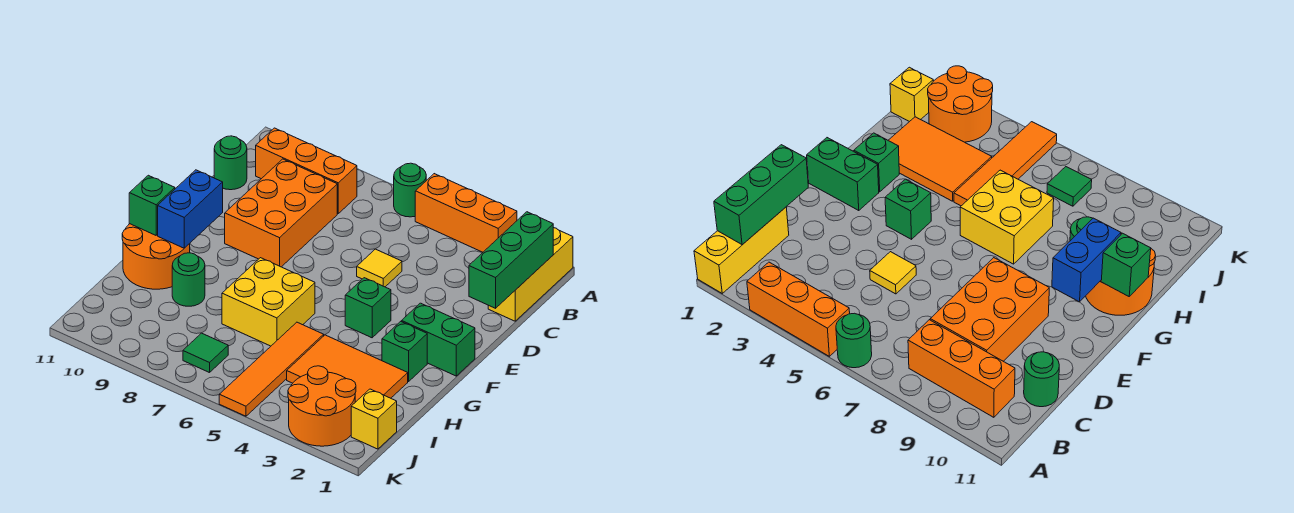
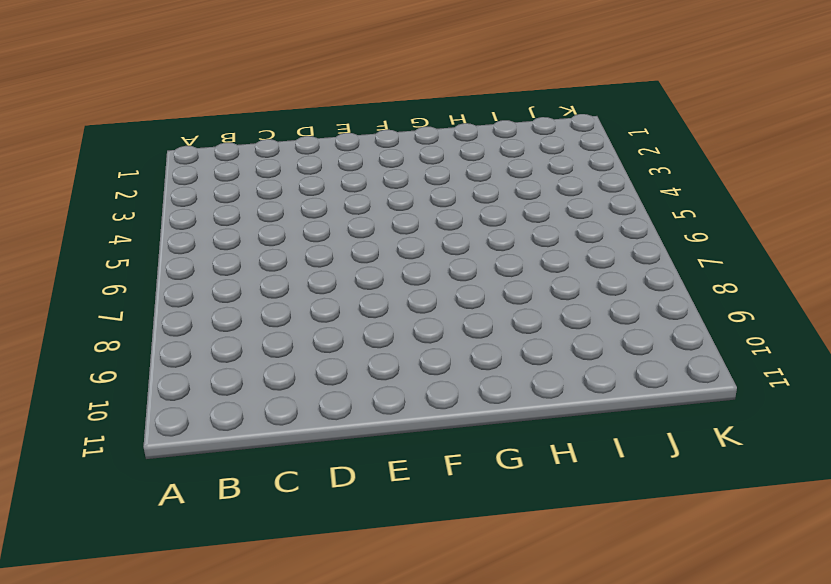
none -> yellow brick A1:C1 level 1
none -> orange brick A3:A5 level 1
none -> green round brick A6 level 1

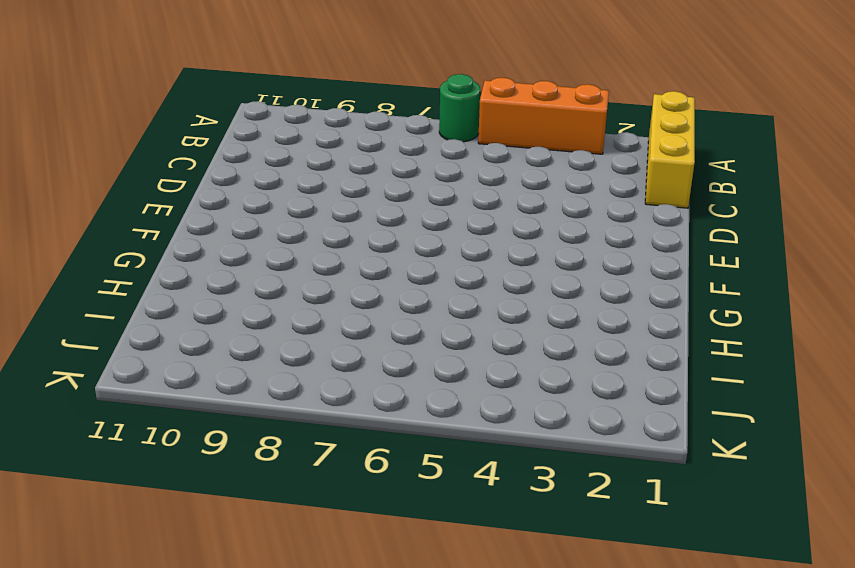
none -> orange brick B8:B10 level 1
none -> orange brick C8:E9 level 1
none -> green round brick C11 level 1

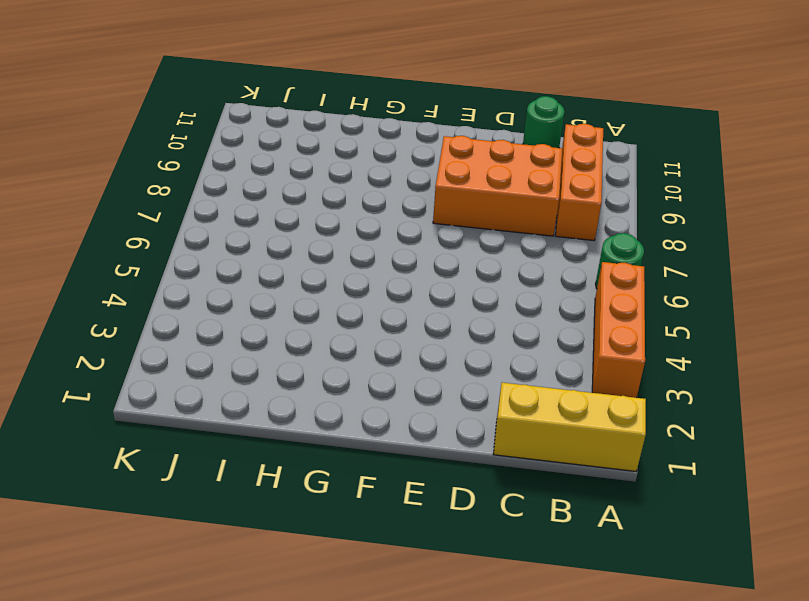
none -> yellow tile D5 level 1
none -> green brick F1:F2 level 1
none -> green brick F4 level 1

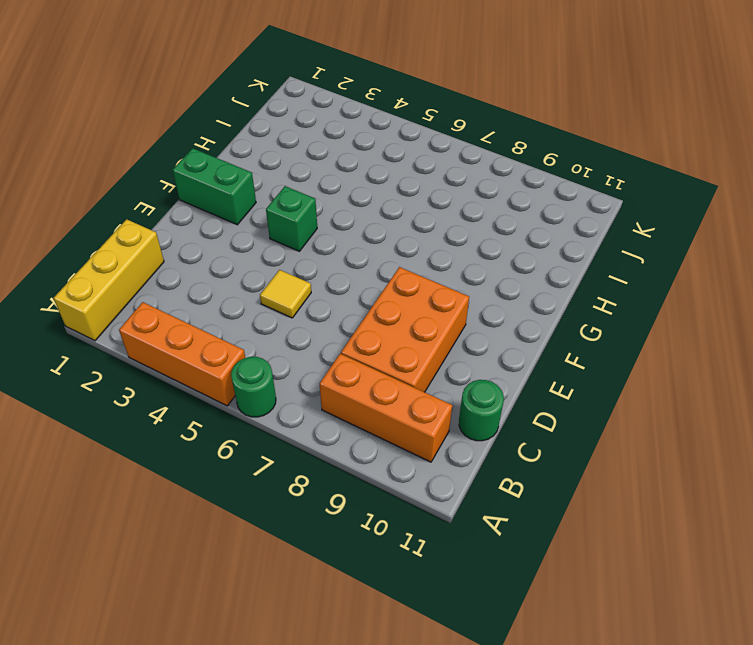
none -> green brick G2 level 1
none -> yellow brick G6:H7 level 1
none -> orange round brick G10:H11 level 1

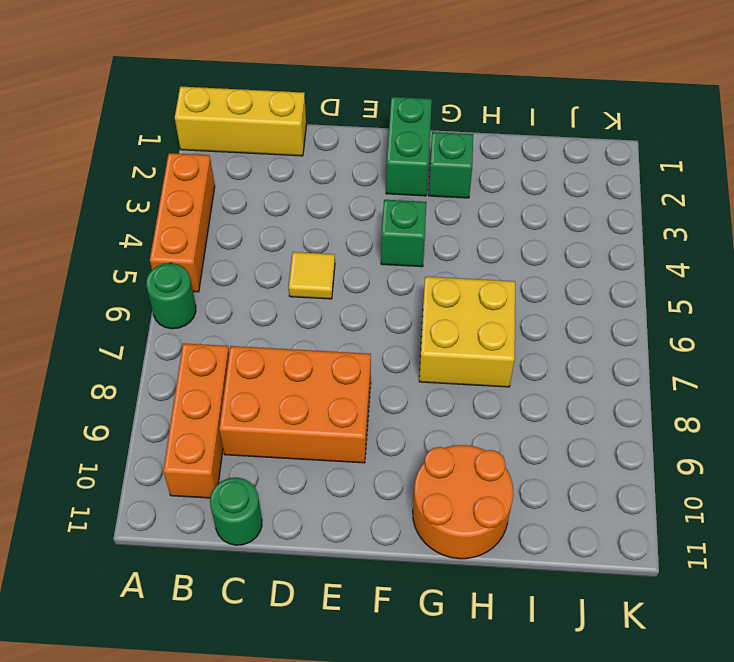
none -> orange tile H2:I4 level 1
none -> orange tile H5:K5 level 1
none -> green round brick H9 level 1

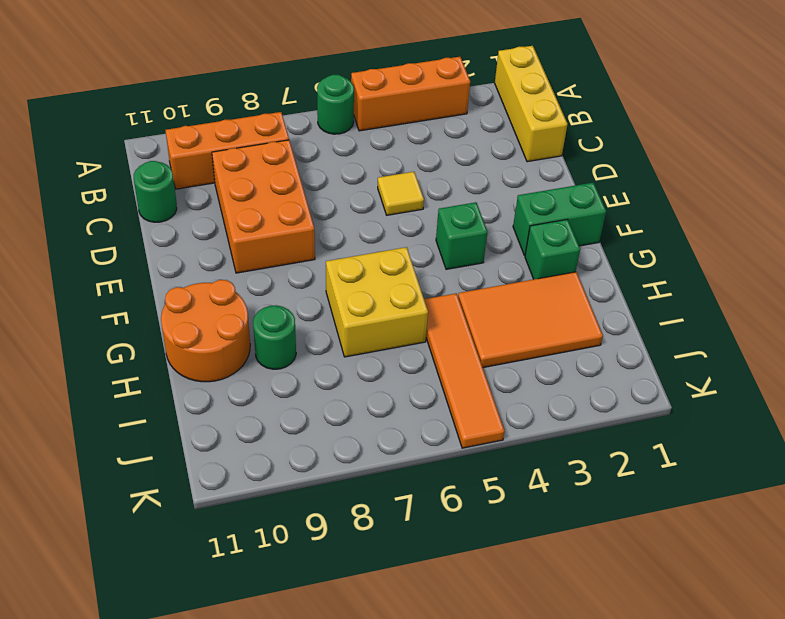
none -> yellow brick J1 level 1
none -> orange round brick J2:K3 level 1
none -> green tile J7 level 1

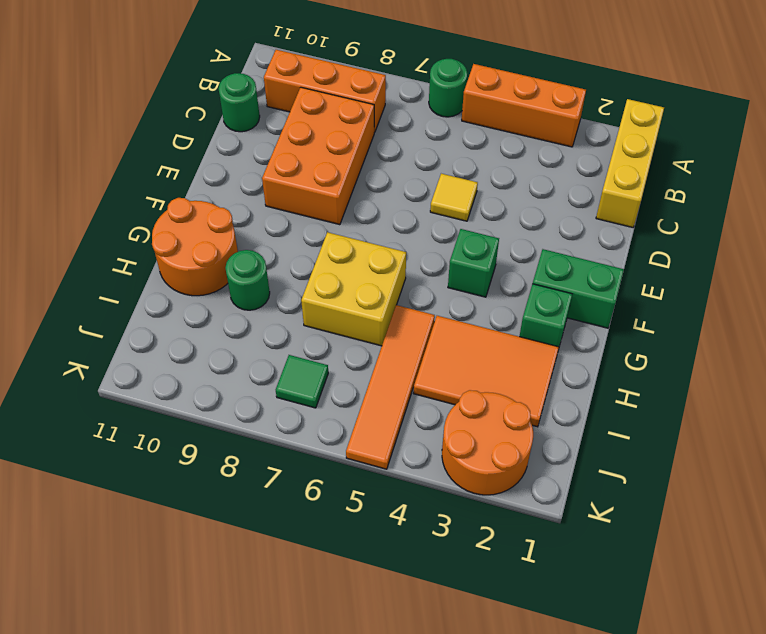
none -> yellow brick J1 level 1
none -> green brick B1:D1 level 2
none -> blue brick F10:G10 level 2

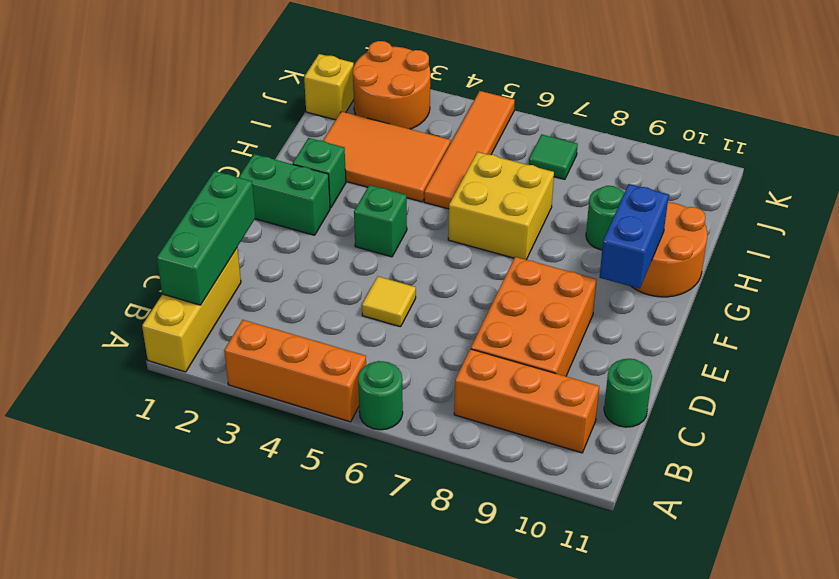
none -> green brick G11 level 2

